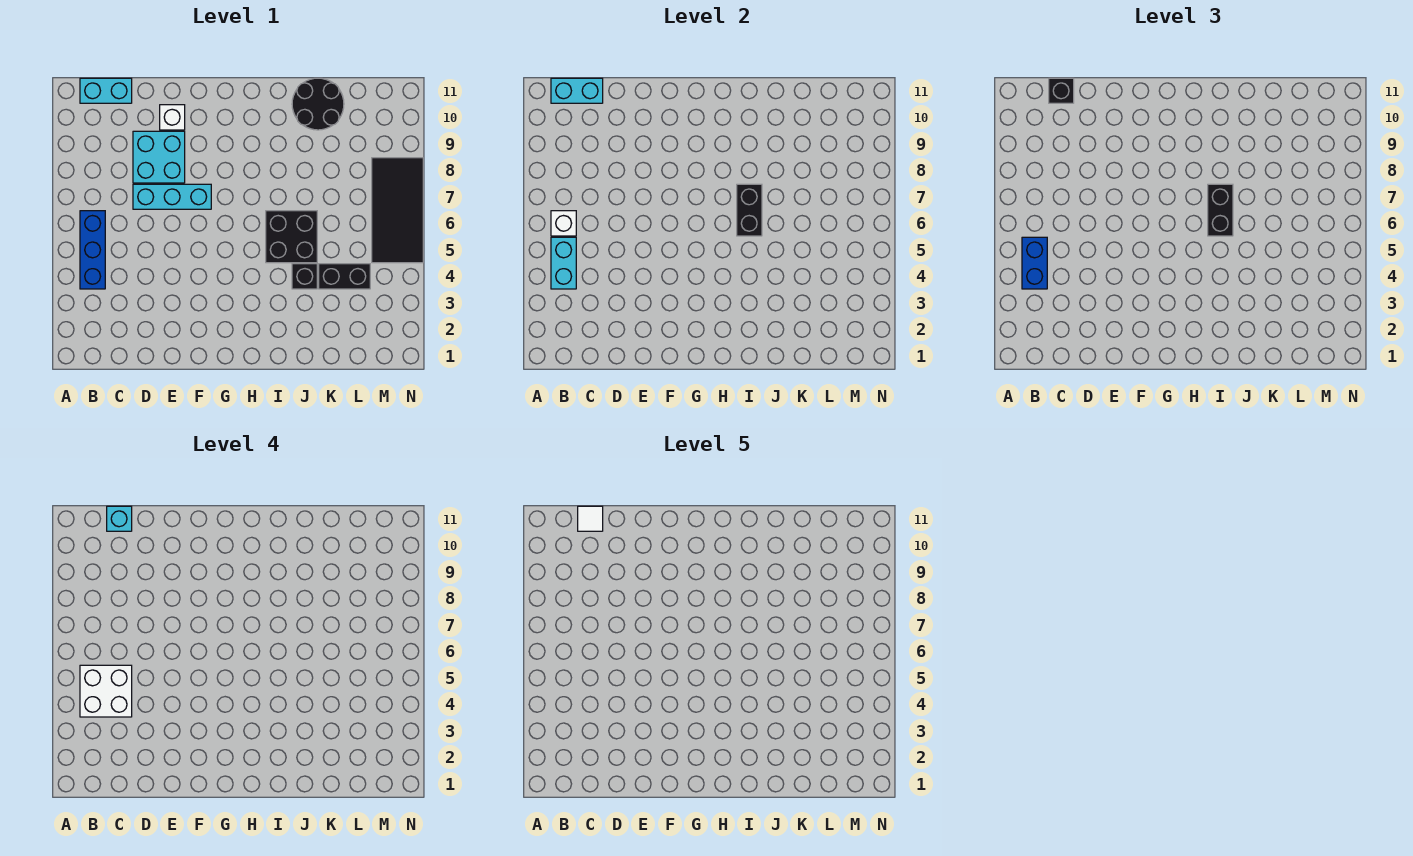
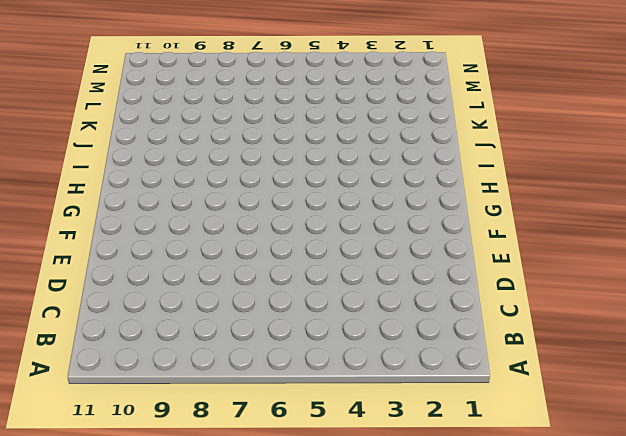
none -> blue brick B4:B6 level 1
none -> cyan brick B11:C11 level 1
none -> cyan brick D7:F7 level 1

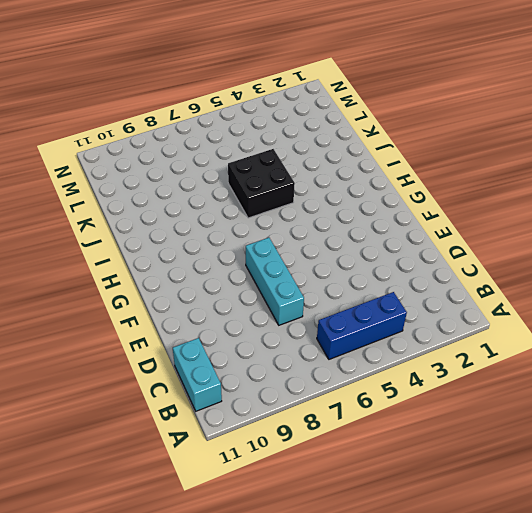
none -> cyan brick D8:E9 level 1
none -> white brick E10 level 1
none -> black brick J4 level 1

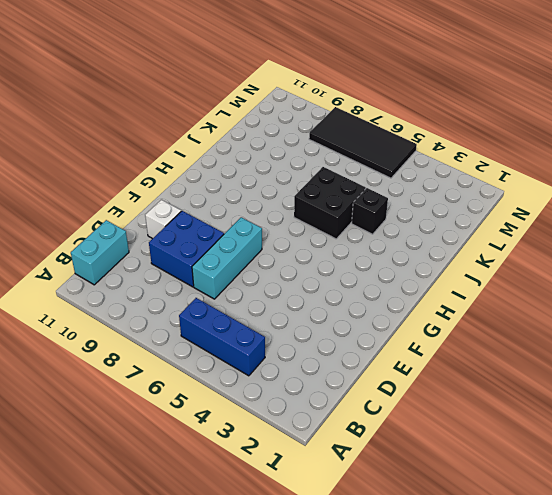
blue brick D8:E9 level 1 -> cyan brick D8:E9 level 1
none -> black round brick J10:K11 level 1
none -> black brick K4:L4 level 1
none -> cyan brick B4:B5 level 2

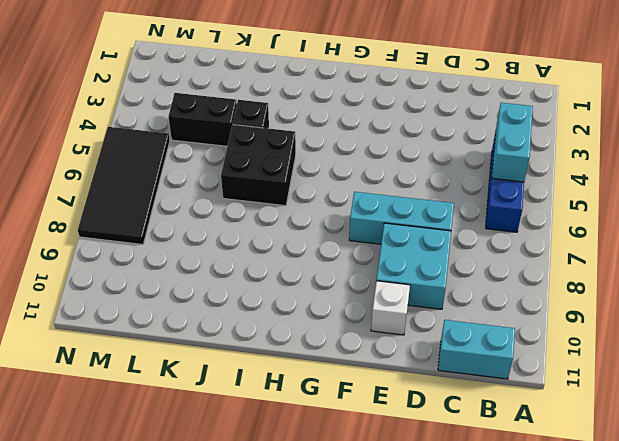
none -> black round brick J10:K11 level 1
none -> white brick B6 level 2
none -> cyan brick B11:C11 level 2

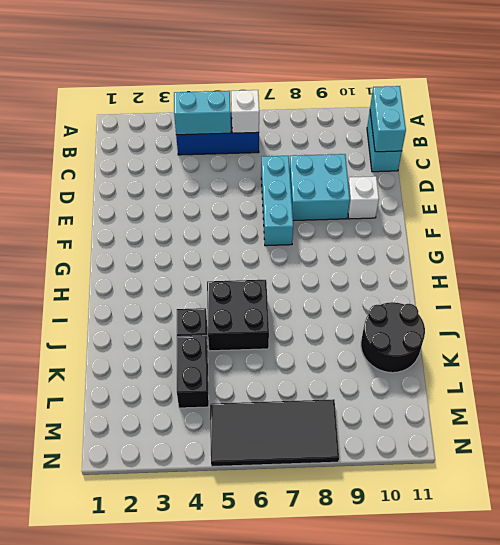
none -> black brick I6:I7 level 2
none -> blue brick B4:B5 level 3
none -> black brick C11 level 3

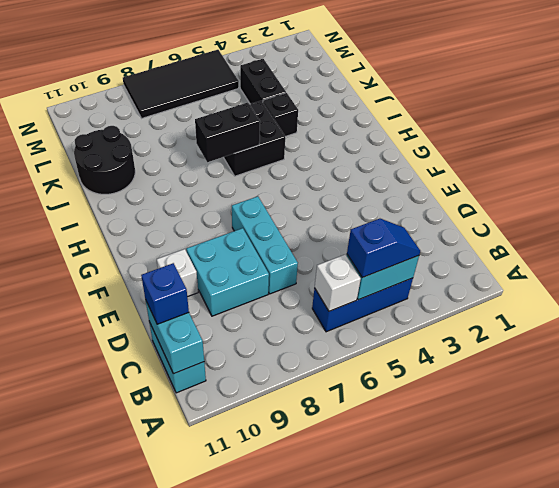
blue slope B4:B5 level 3 top 5 -> blue brick B4:B5 level 3
blue brick C11 level 3 -> black brick C11 level 3
none -> black brick I6:I7 level 3
none -> white brick B4:C5 level 4
none -> cyan brick C11 level 4

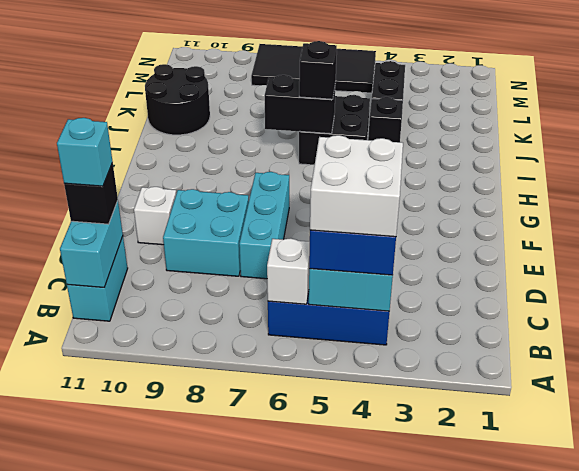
black brick I6 level 3 -> black brick I6:I7 level 3
none -> white tile C11 level 5

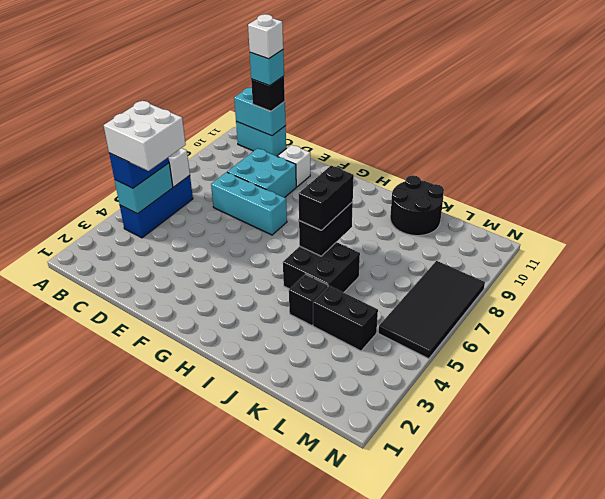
white brick C11 level 5 -> white tile C11 level 5

